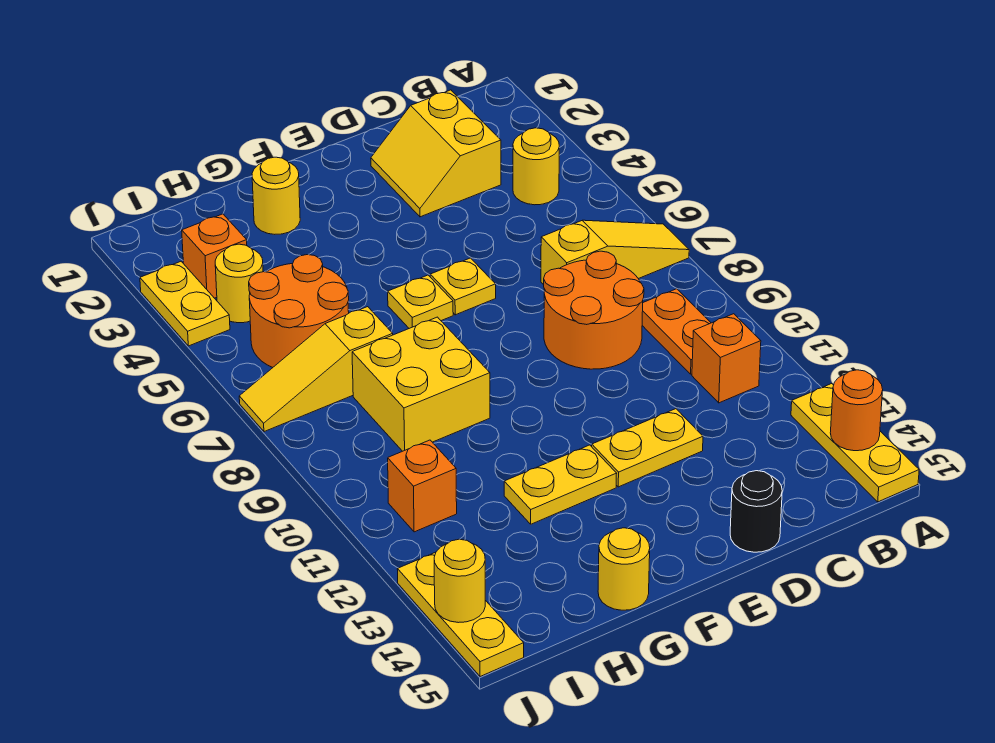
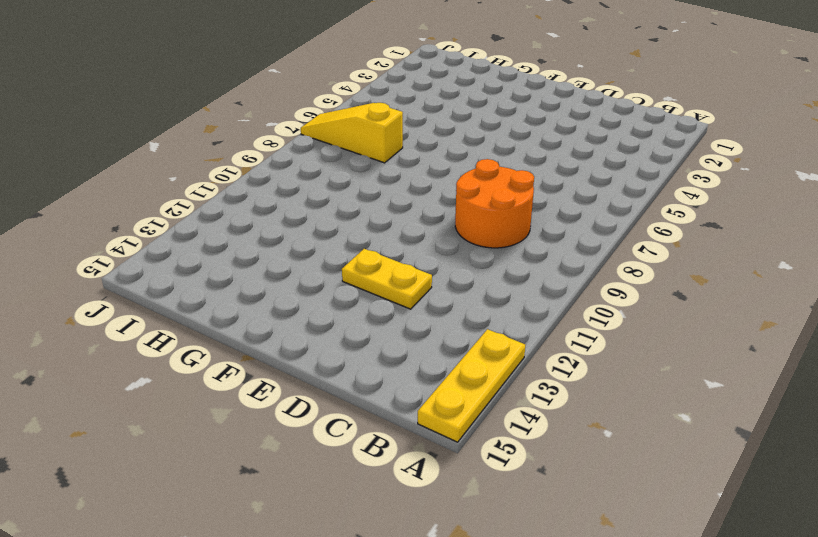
none -> yellow slope A7:C7 level 1 top C
none -> yellow round brick B4 level 1
none -> orange plate B9:B10 level 1

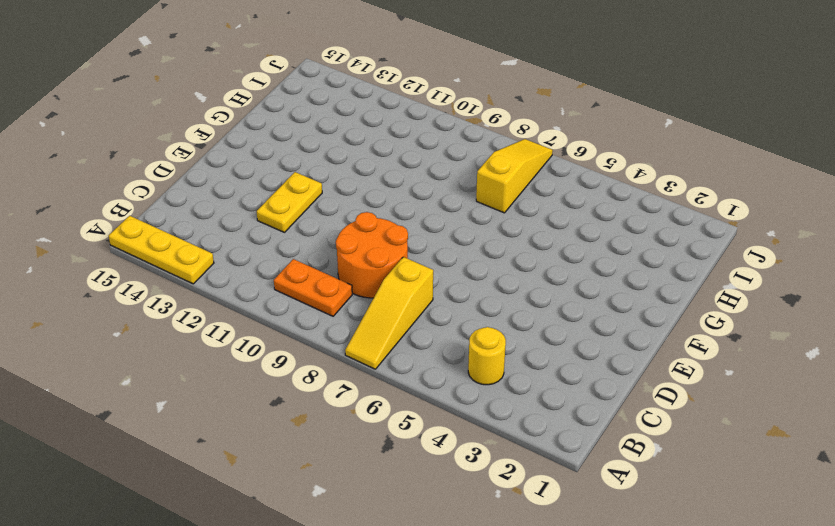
none -> orange brick B11 level 1
none -> yellow slope C2:D3 level 1 top C
none -> black round brick D15 level 1

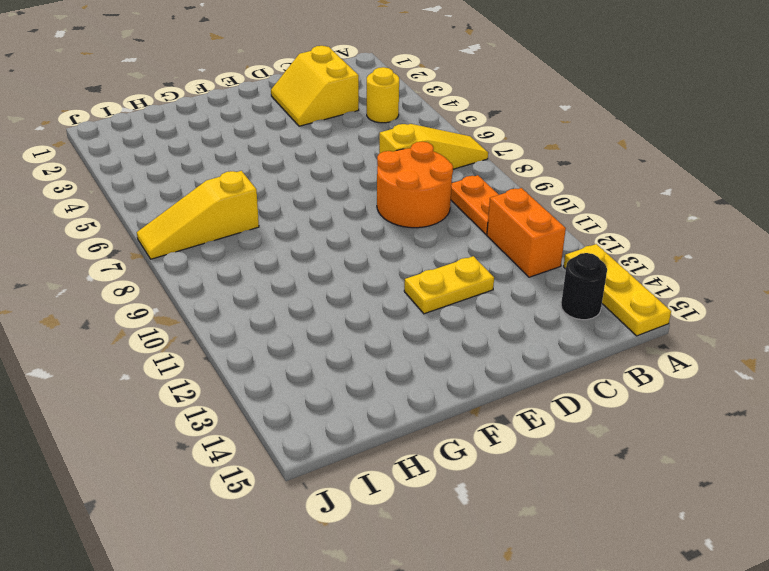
orange brick B11:B12 level 1 -> orange brick B11 level 1
black round brick B14 level 1 -> black round brick D15 level 1
none -> yellow plate E6 level 1
none -> yellow plate F6 level 1
none -> yellow plate F12:G12 level 1

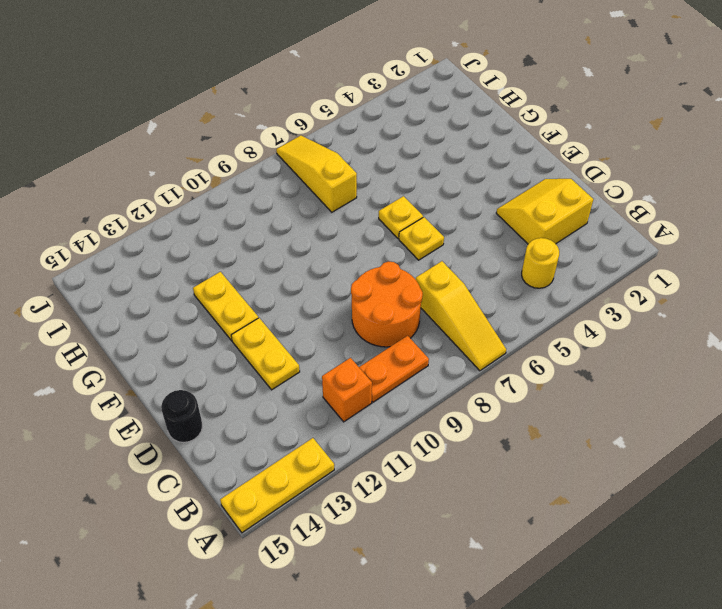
none -> yellow round brick G2 level 1
none -> yellow brick G8:H9 level 1
none -> yellow round brick G15 level 1

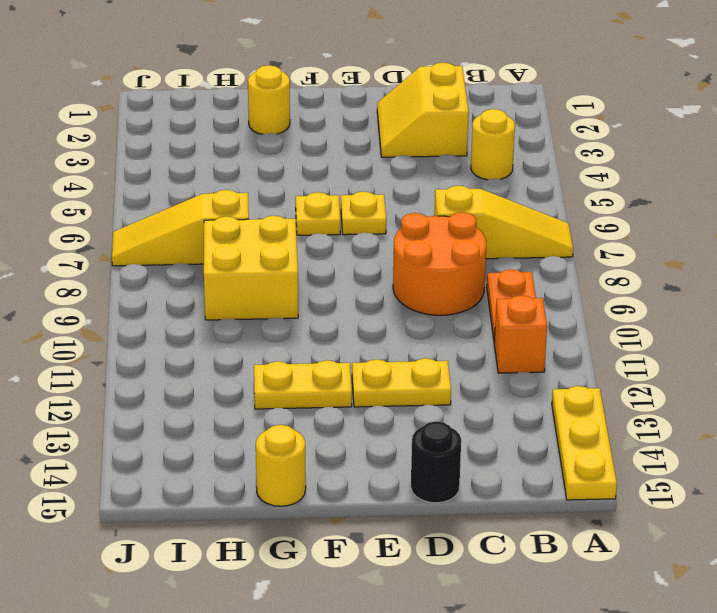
none -> orange round brick H5:I6 level 1
none -> orange brick I3 level 1
none -> yellow round brick I4 level 1

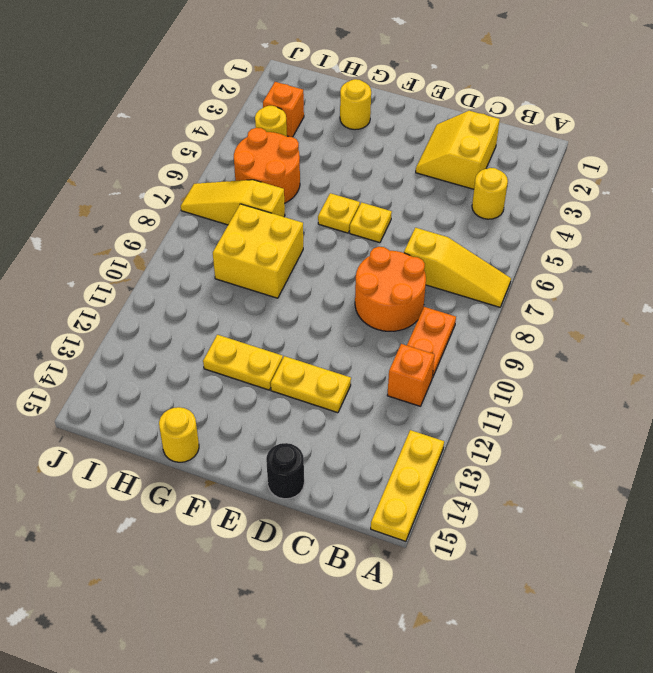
none -> orange brick I11 level 1
none -> yellow plate J3:J4 level 1
none -> yellow plate J13:J15 level 1

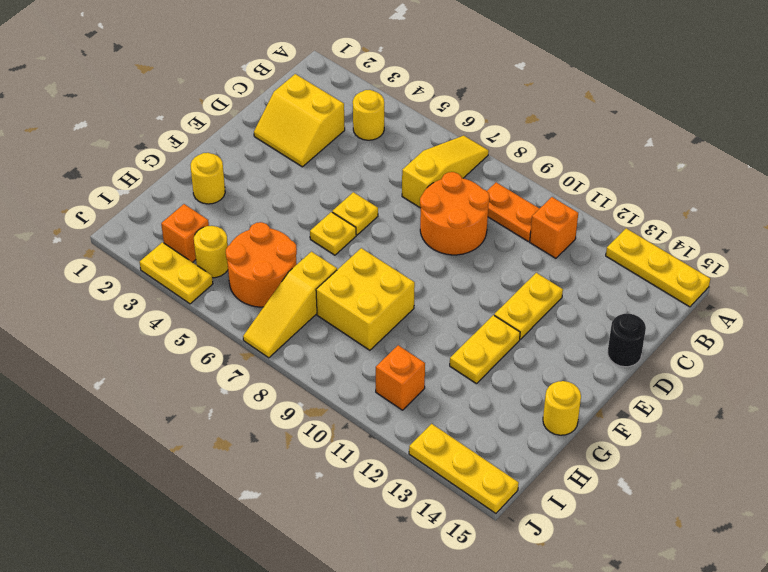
none -> orange round brick A14 level 2
none -> yellow round brick J14 level 2

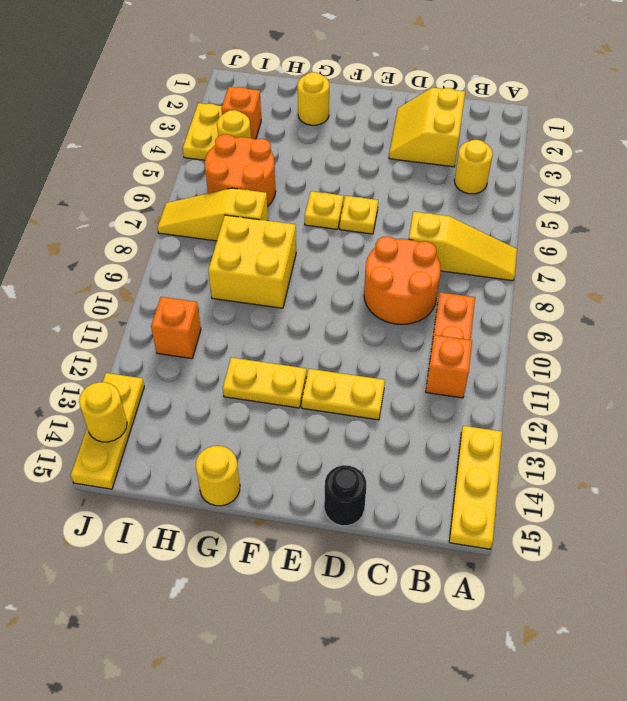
none -> orange round brick A14 level 2

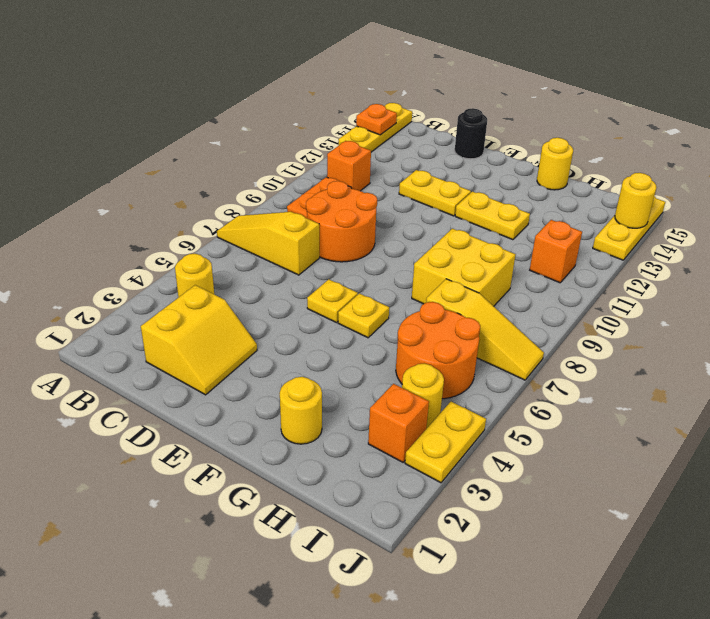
orange plate A14 level 2 -> orange round brick A14 level 2

